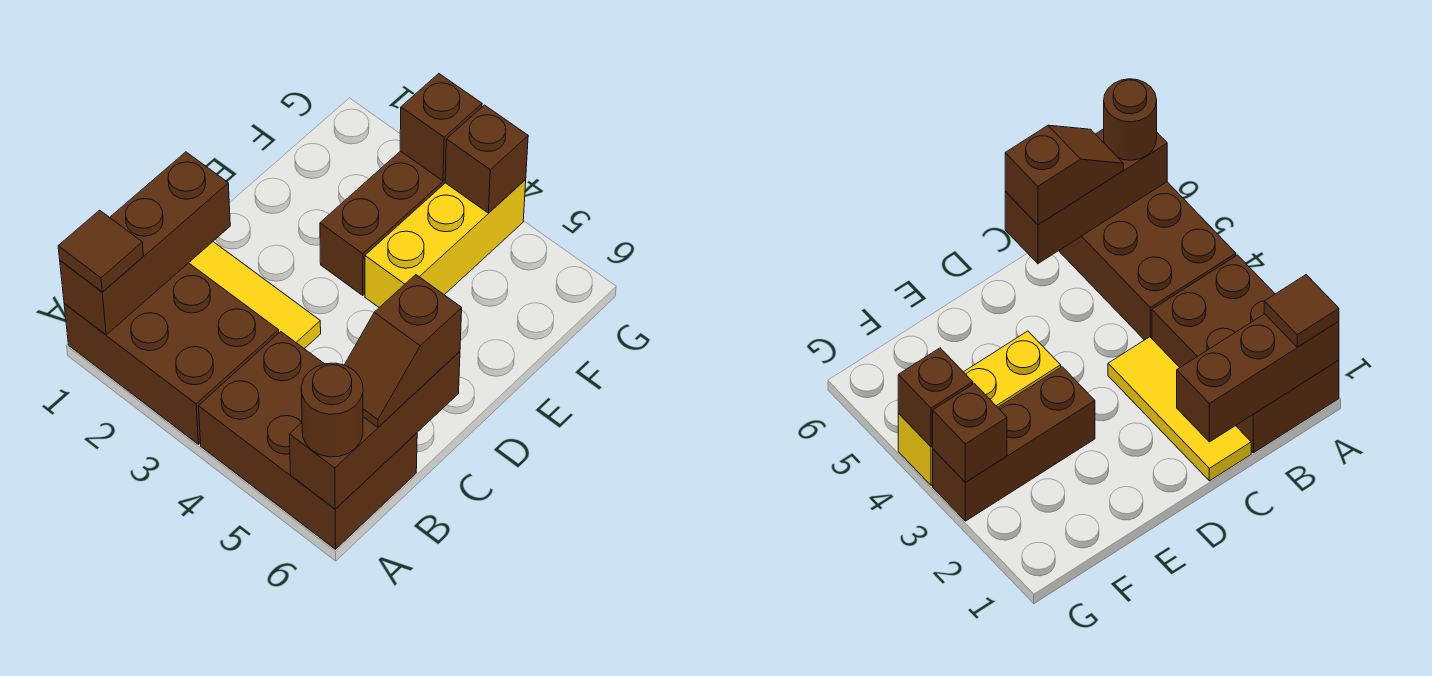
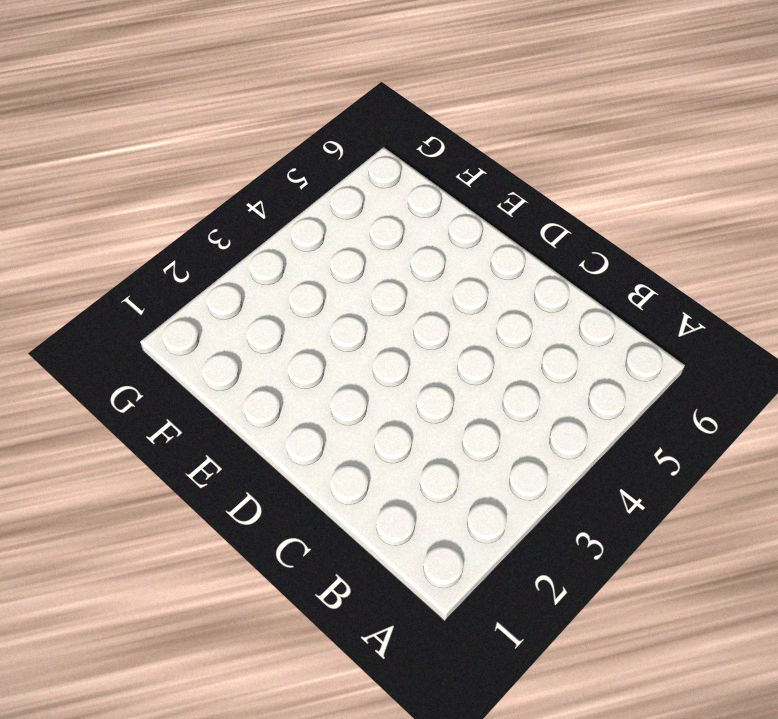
none -> brown brick A1:B3 level 1
none -> brown brick A4:B6 level 1
none -> yellow tile C1:C3 level 1

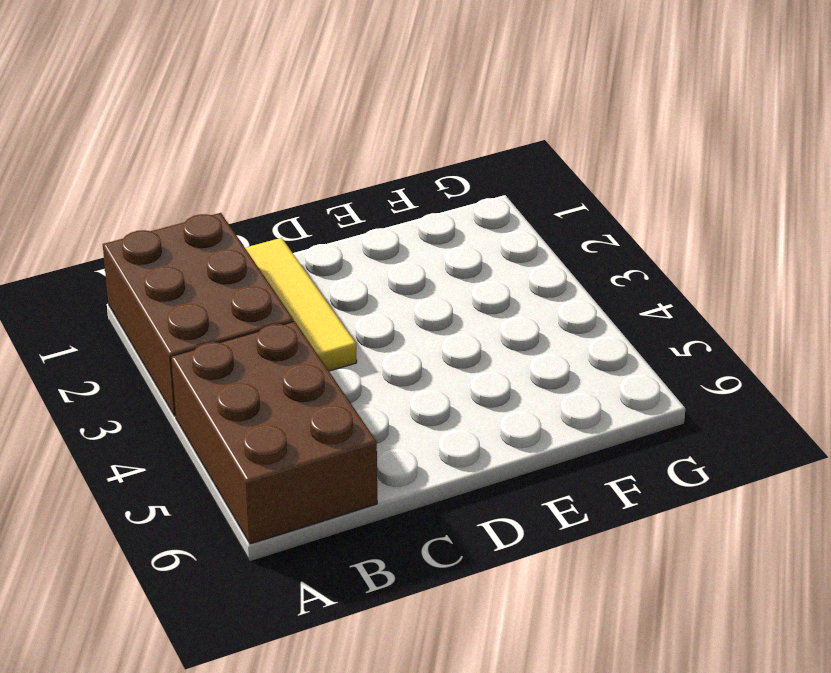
none -> brown brick E3:G3 level 1
none -> yellow brick E4:G4 level 1
none -> brown brick A1:C1 level 2

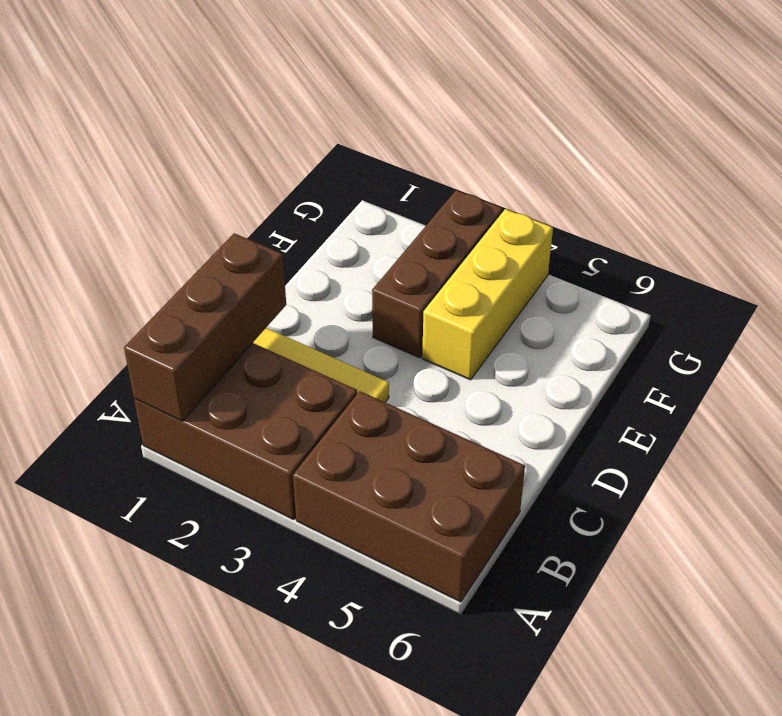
none -> brown brick A6:C6 level 2
none -> brown brick G3 level 2
none -> brown brick G4 level 2

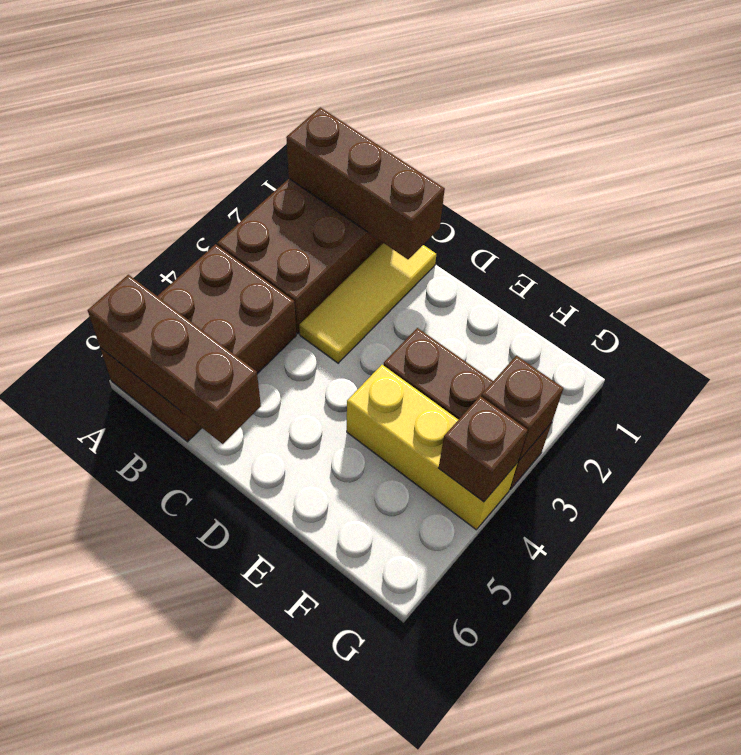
none -> brown tile A1 level 3
none -> brown round brick A6 level 3
none -> brown slope B6:C6 level 3 top C

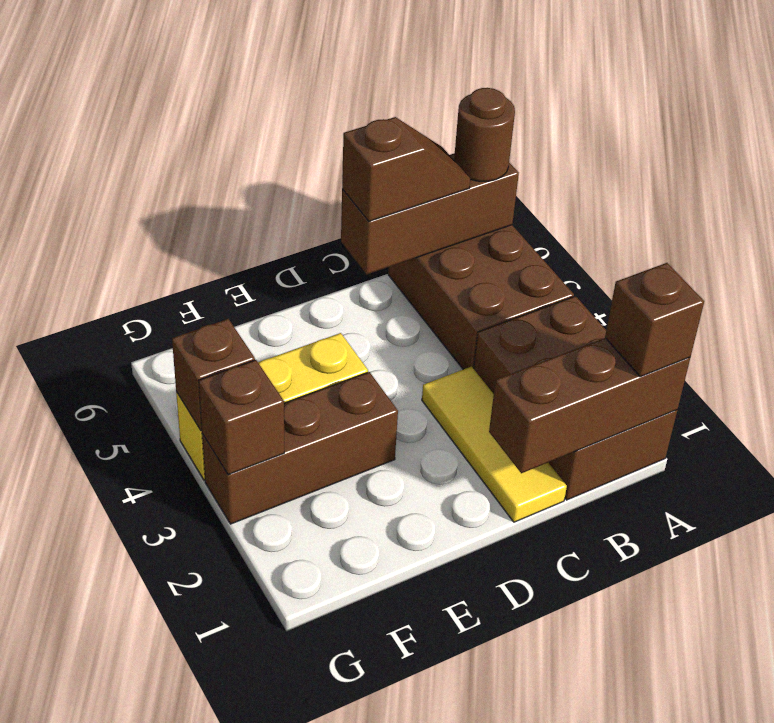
brown brick A1 level 3 -> brown tile A1 level 3

